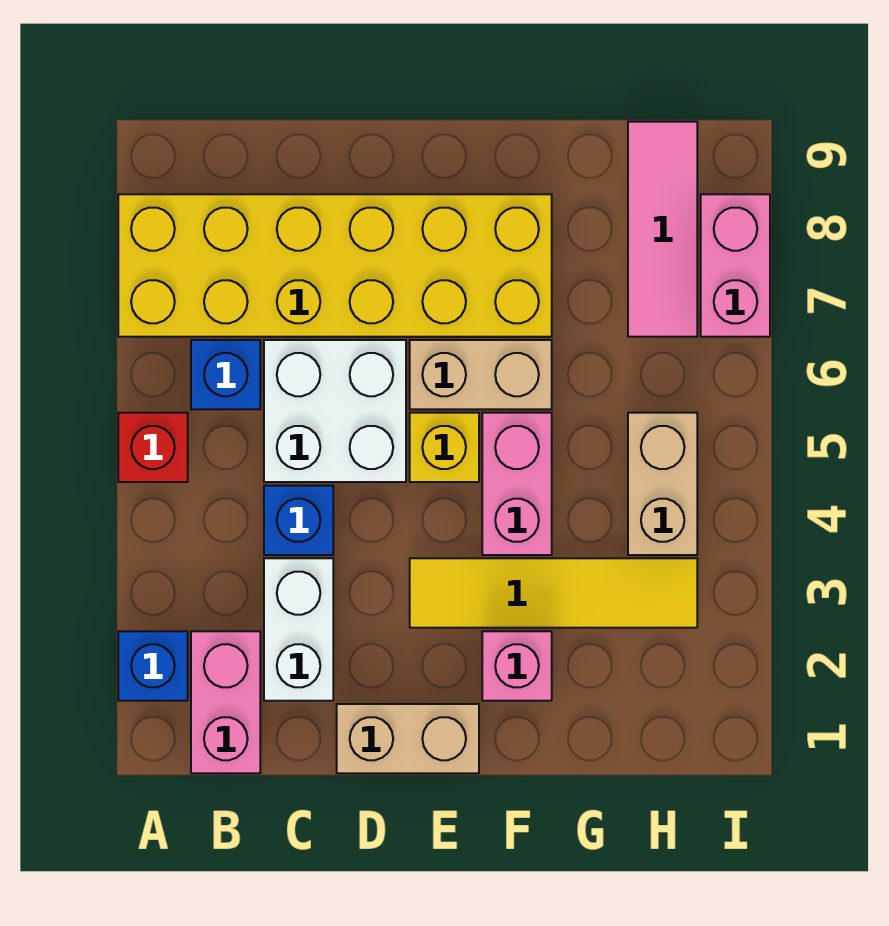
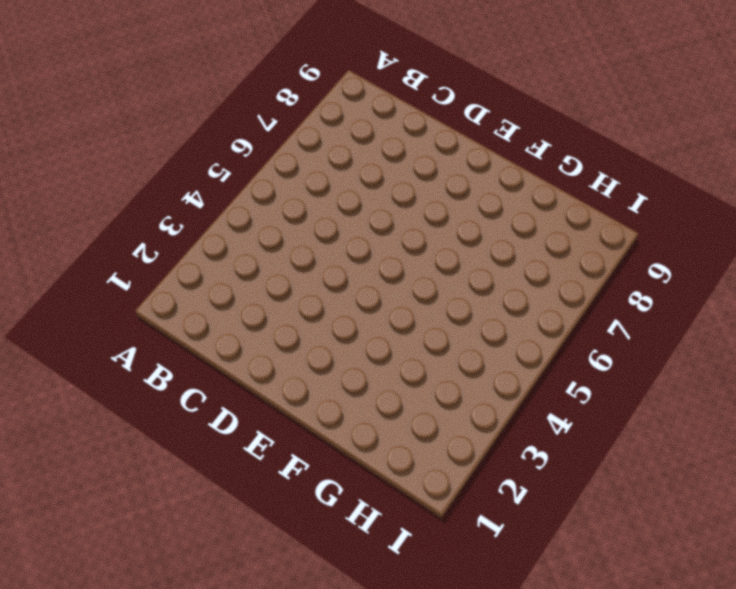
none -> blue brick A2 level 1
none -> red brick A5 level 1
none -> yellow brick A7:F8 level 1

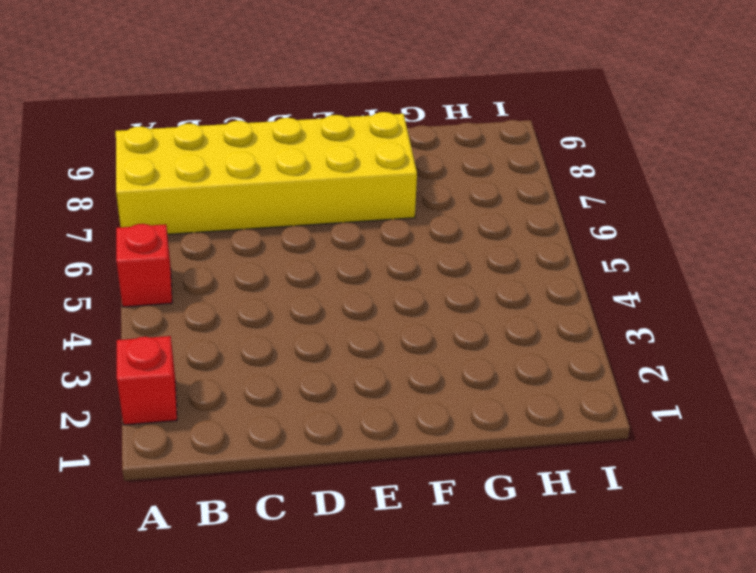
red brick A2 level 1 -> blue brick A2 level 1
none -> pink brick B1:B2 level 1
none -> blue brick B6 level 1
none -> white brick C2:C3 level 1

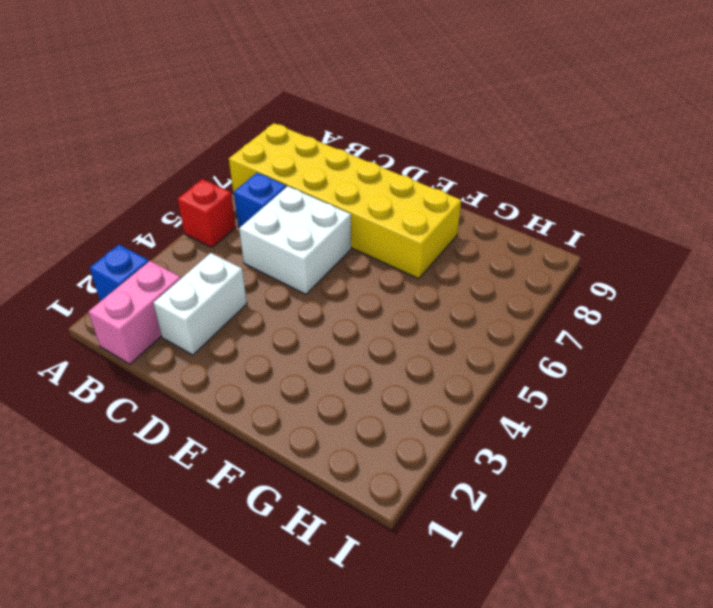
none -> blue brick C4 level 1
none -> tan brick D1:E1 level 1
none -> yellow tile E3:H3 level 1

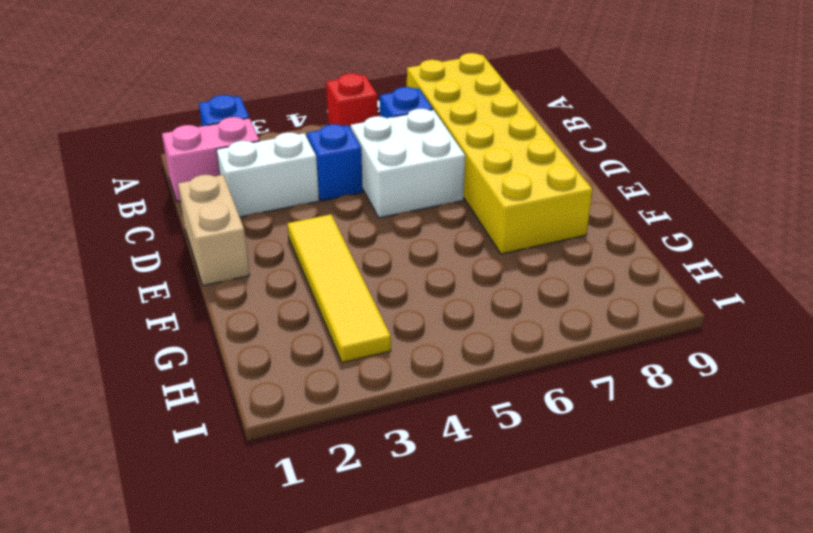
none -> yellow brick E5 level 1
none -> tan brick E6:F6 level 1
none -> pink brick F2 level 1

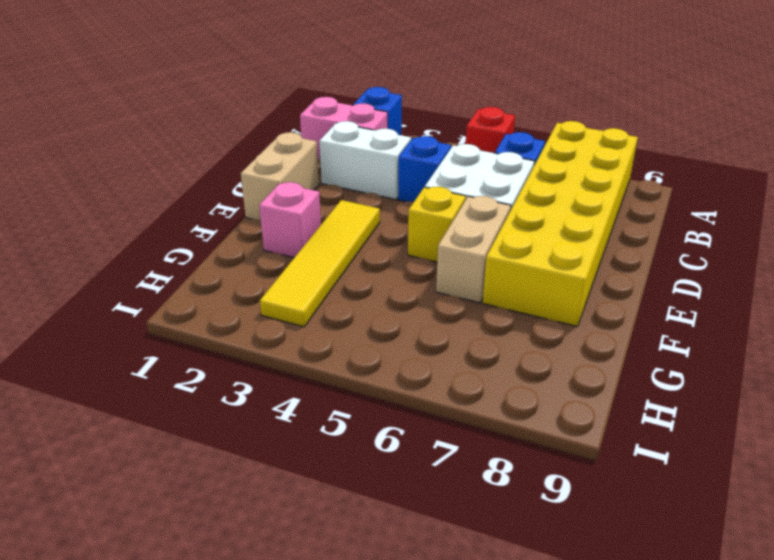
none -> pink brick F4:F5 level 1
none -> tan brick H4:H5 level 1
none -> pink tile H7:H9 level 1

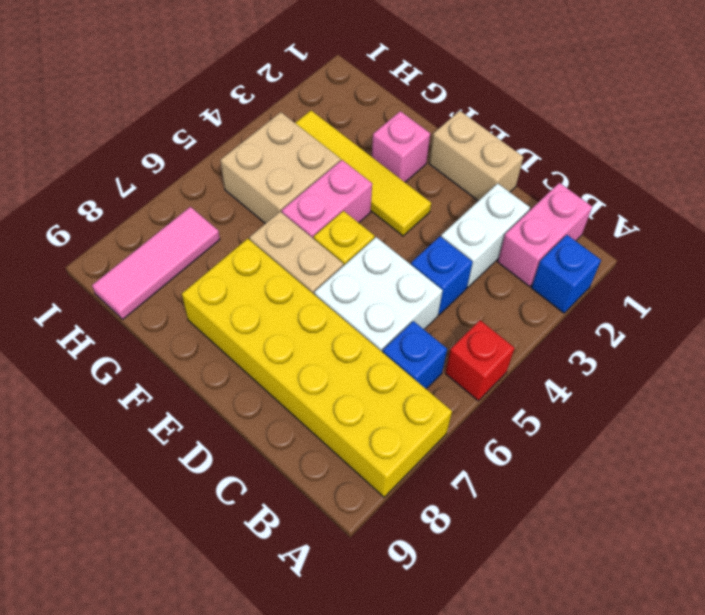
tan brick G4:H5 level 1 -> tan brick H4:H5 level 1
none -> pink brick I7:I8 level 1

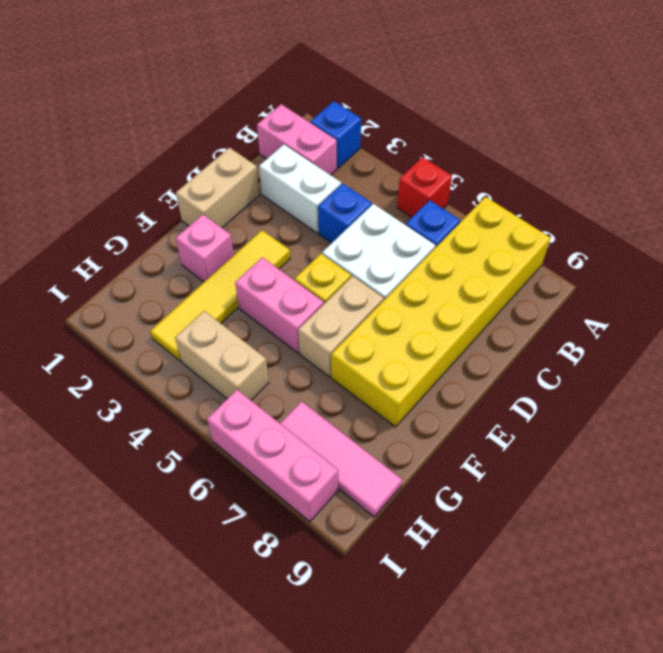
pink brick I6:I8 level 1 -> pink brick I7:I8 level 1

